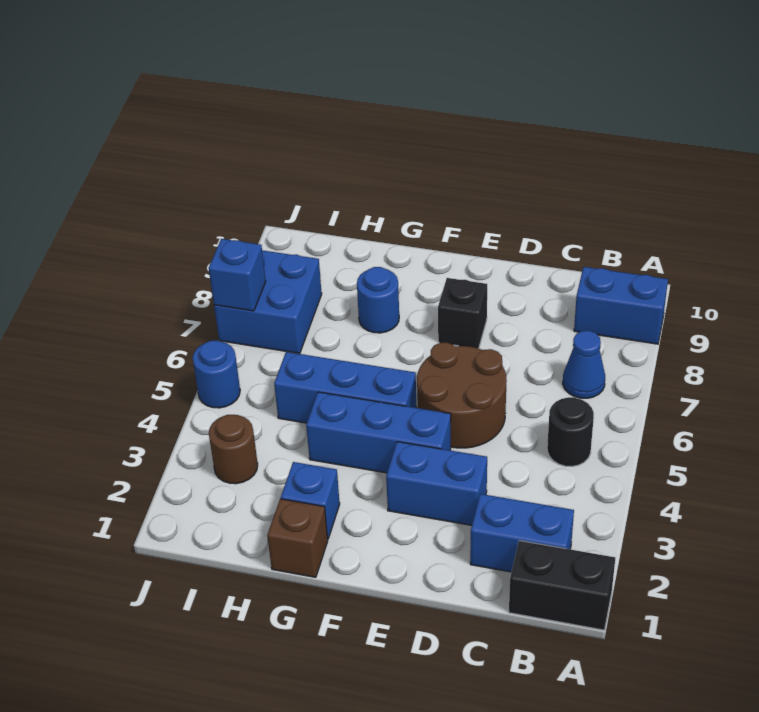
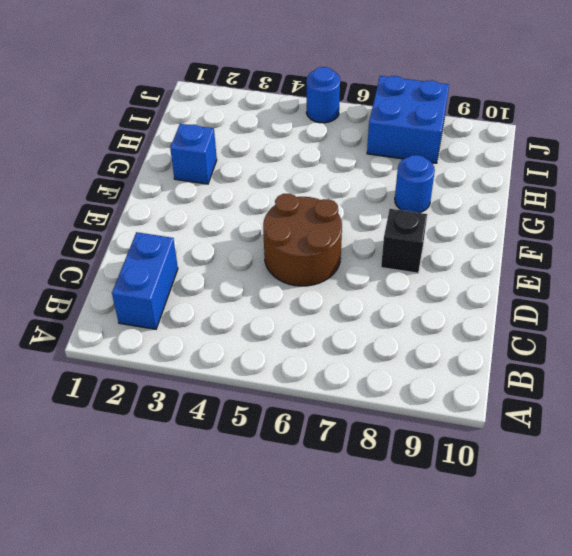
none -> black brick A1:B1 level 1
none -> blue brick A9:B9 level 1
none -> black round brick B5 level 1

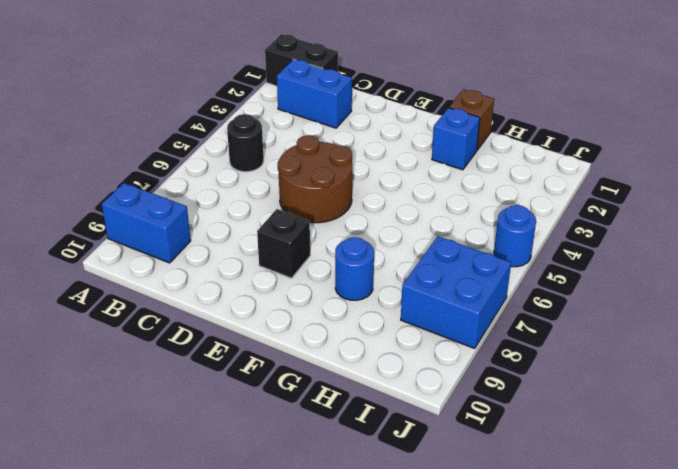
none -> blue cone B7 level 1
none -> blue brick D3:E3 level 1
none -> blue brick E4:G4 level 1

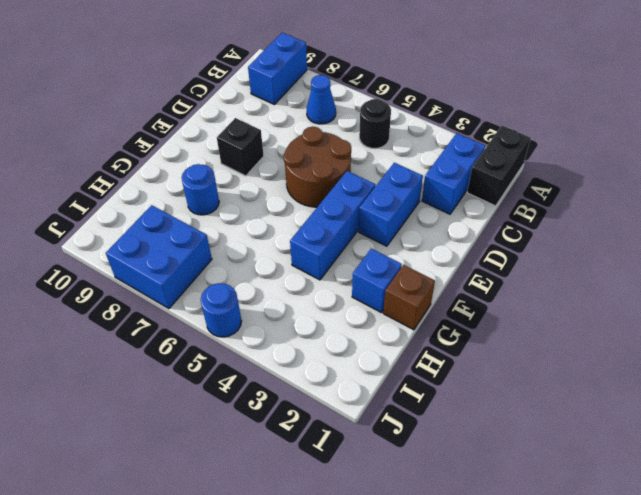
none -> blue brick F5:H5 level 1
none -> brown round brick I3 level 1
none -> blue brick J7 level 2

